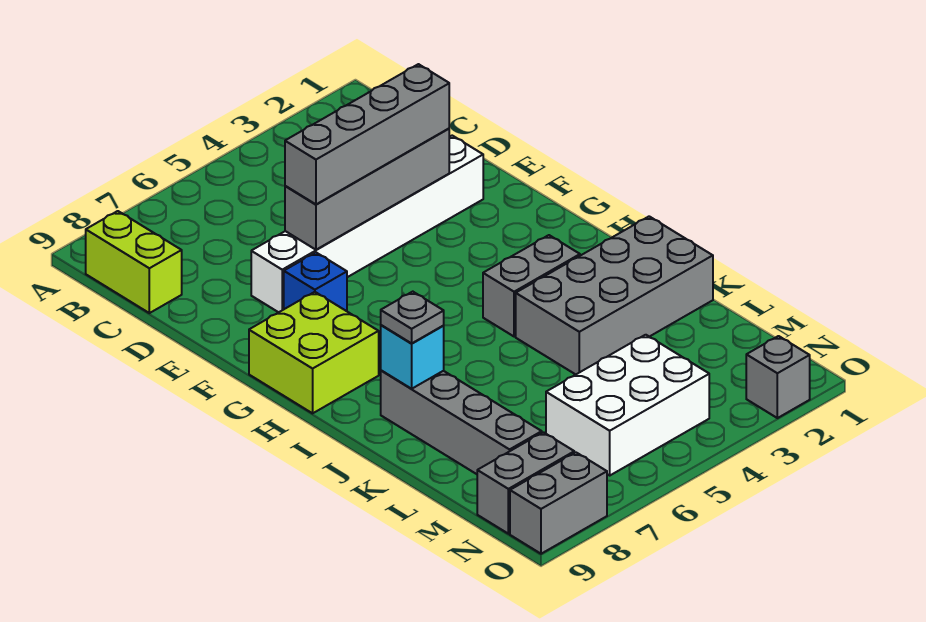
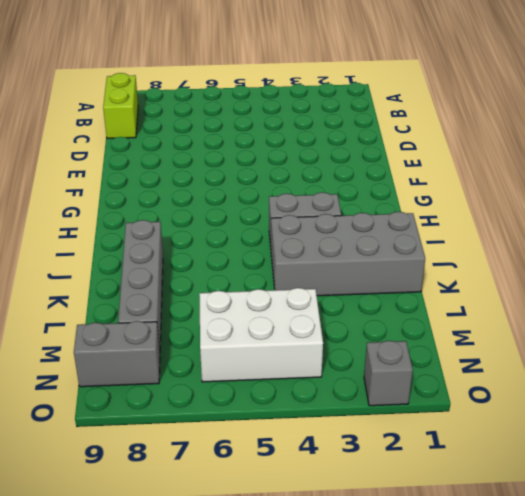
none -> white brick E2:E7 level 1
none -> blue brick F7 level 1
none -> lime brick G8:H9 level 1

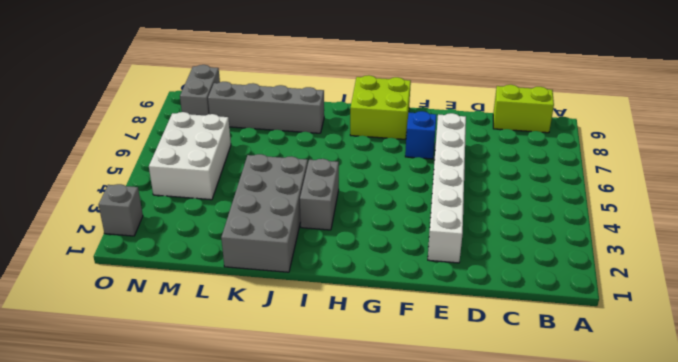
none -> grey brick O8:O9 level 1
none -> grey brick E3:E6 level 2
none -> cyan brick J8 level 2

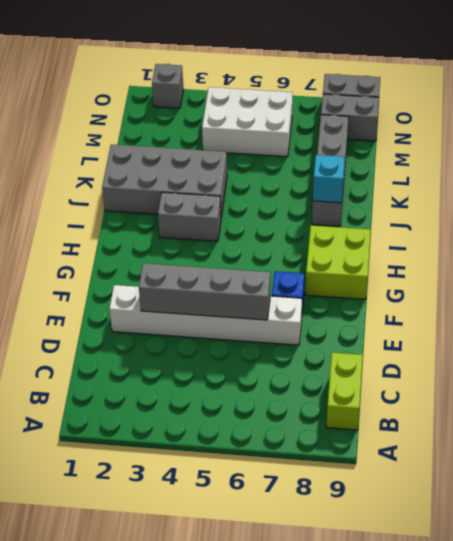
none -> grey brick E3:E6 level 3
none -> grey plate J8 level 3

